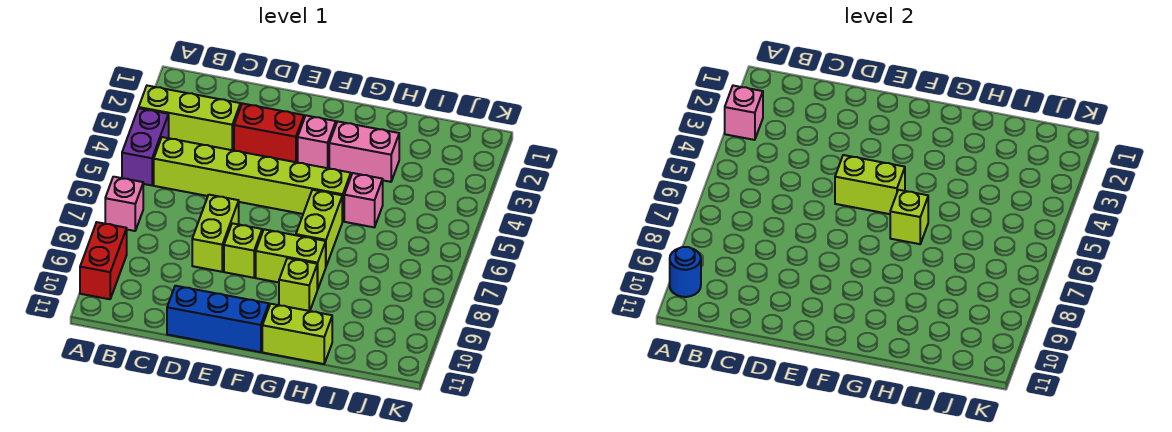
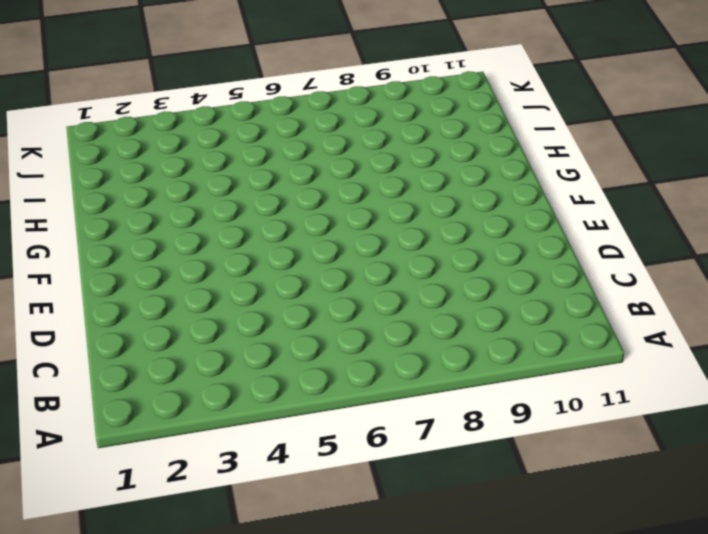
none -> lime brick A3:C3 level 1
none -> purple brick A4:A5 level 1
none -> pink brick A7 level 1

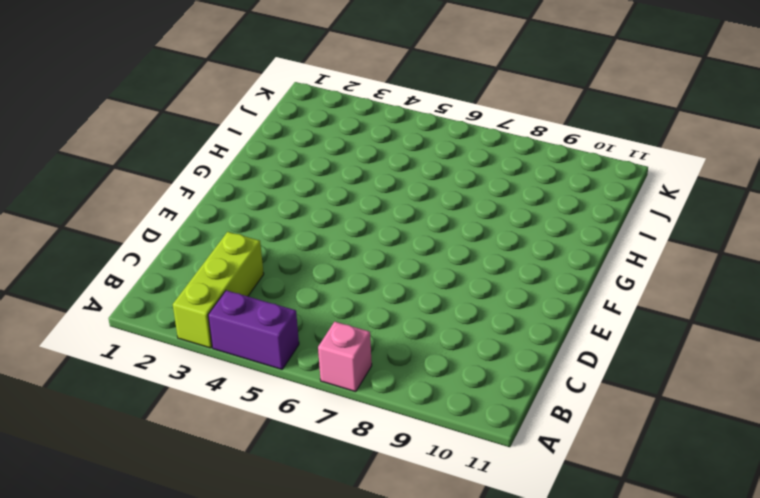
none -> red brick A9:A10 level 1
none -> lime brick B5:G5 level 1
none -> red brick D3:E3 level 1

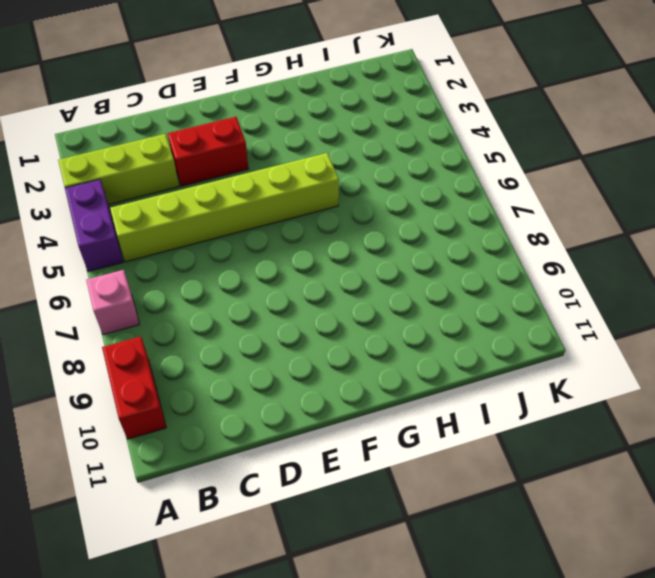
none -> lime brick D7:D8 level 1
none -> blue brick D11:F11 level 1
none -> lime brick E8 level 1

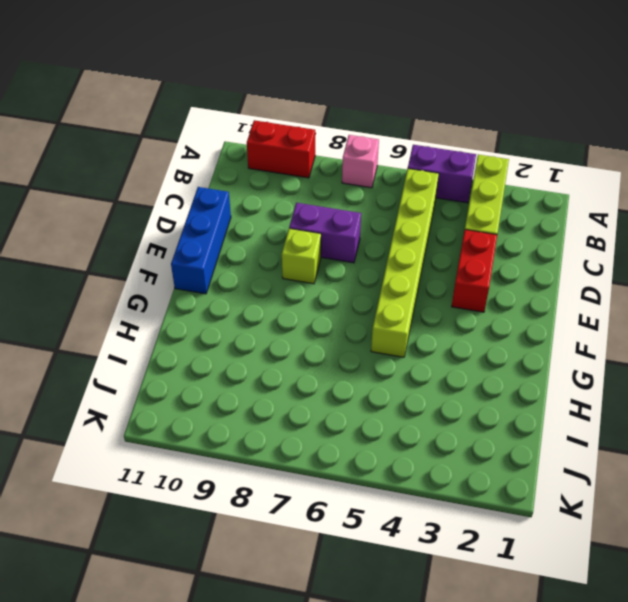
purple brick D7:D8 level 1 -> lime brick D7:D8 level 1
none -> pink brick F3 level 1
none -> lime brick F8:G8 level 1
none -> pink brick G3:H3 level 1

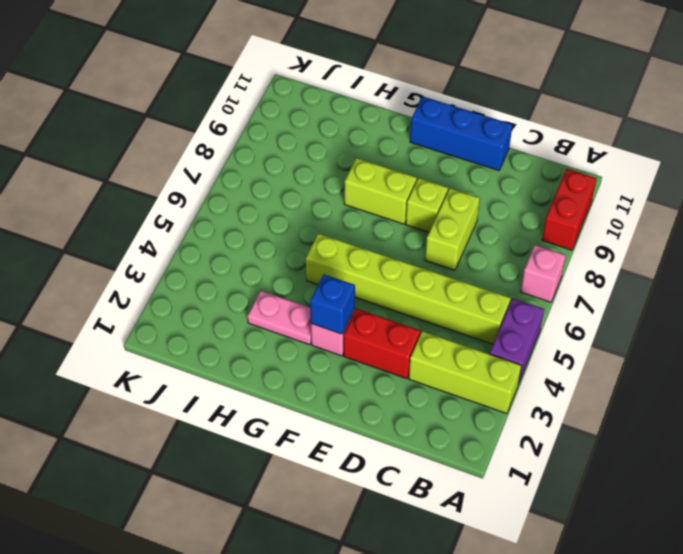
blue brick F3 level 2 -> none
pink plate G3:H3 level 1 -> pink brick G3:H3 level 1
none -> lime brick G6:G7 level 1
none -> lime brick G9 level 1
none -> lime brick G11:H11 level 1

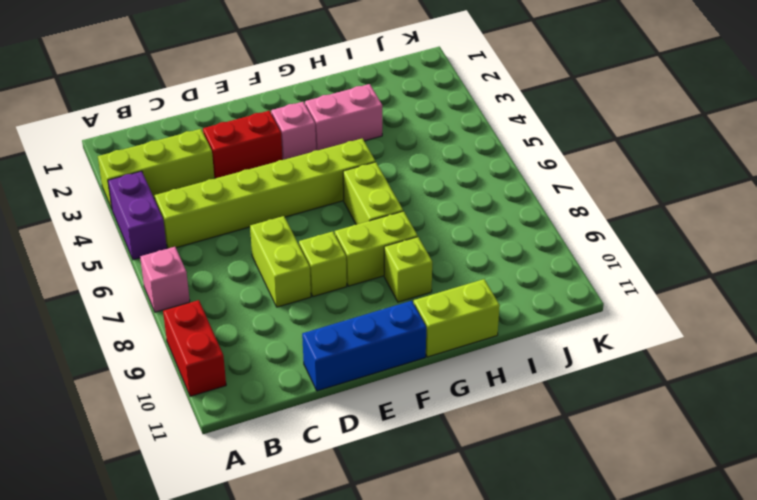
none -> pink brick H5 level 1
none -> pink brick A3 level 2
none -> blue round brick A10 level 2

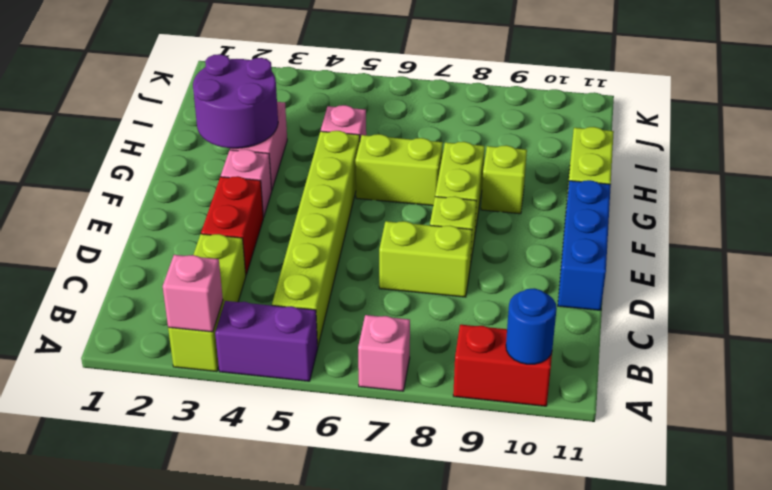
purple round brick G2:H3 level 2 -> none
none -> lime brick E5:F5 level 2
none -> lime brick G6 level 2

